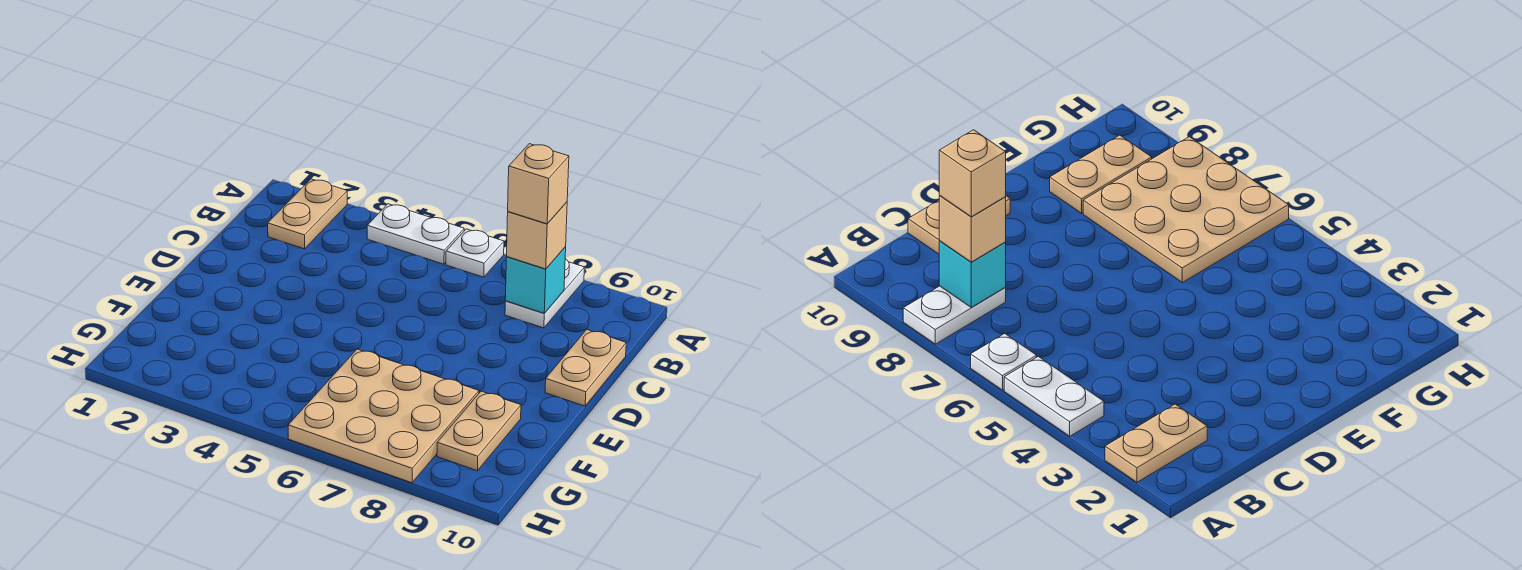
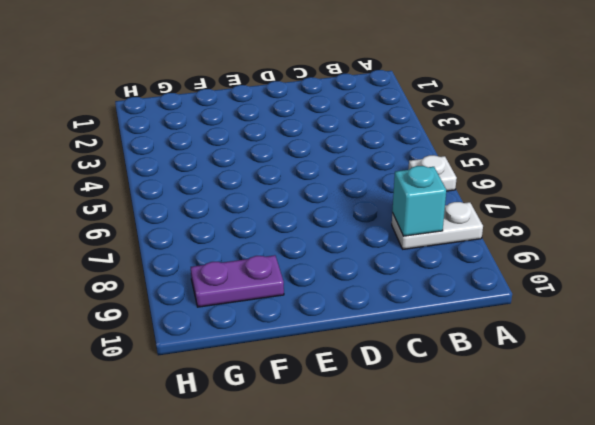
purple plate F9:G9 level 1 -> tan plate F9:G9 level 1
none -> tan plate A2:B2 level 1
none -> white plate A4:A5 level 1

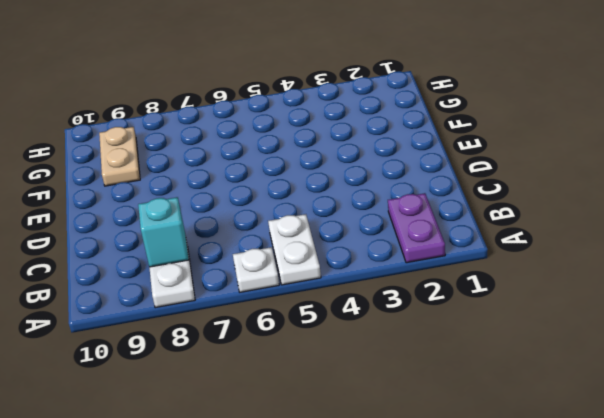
purple plate A2:B2 level 1 -> tan plate A2:B2 level 1
white plate A5:B5 level 1 -> white plate A4:A5 level 1
none -> tan plate C10:D10 level 1
none -> tan plate F6:H8 level 1

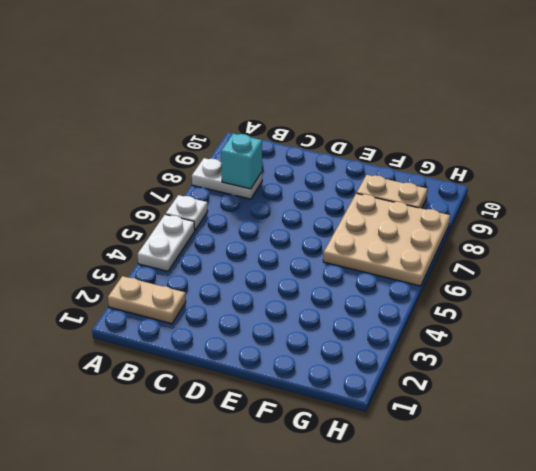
none -> tan plate C10:D10 level 1
none -> tan brick B8 level 3

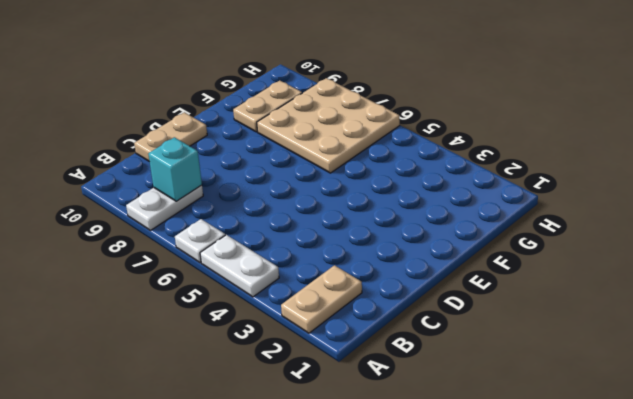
none -> tan brick B8 level 3
none -> tan brick B8 level 4

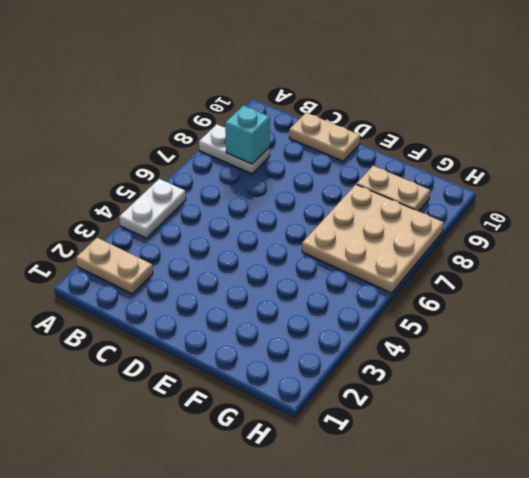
none -> white plate A6 level 1
none -> tan brick B8 level 3

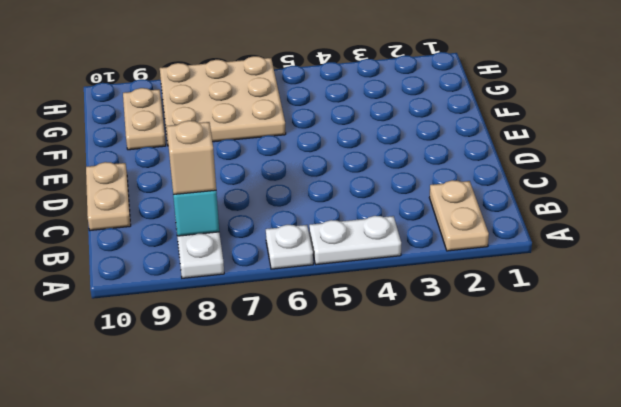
none -> tan brick B8 level 4

